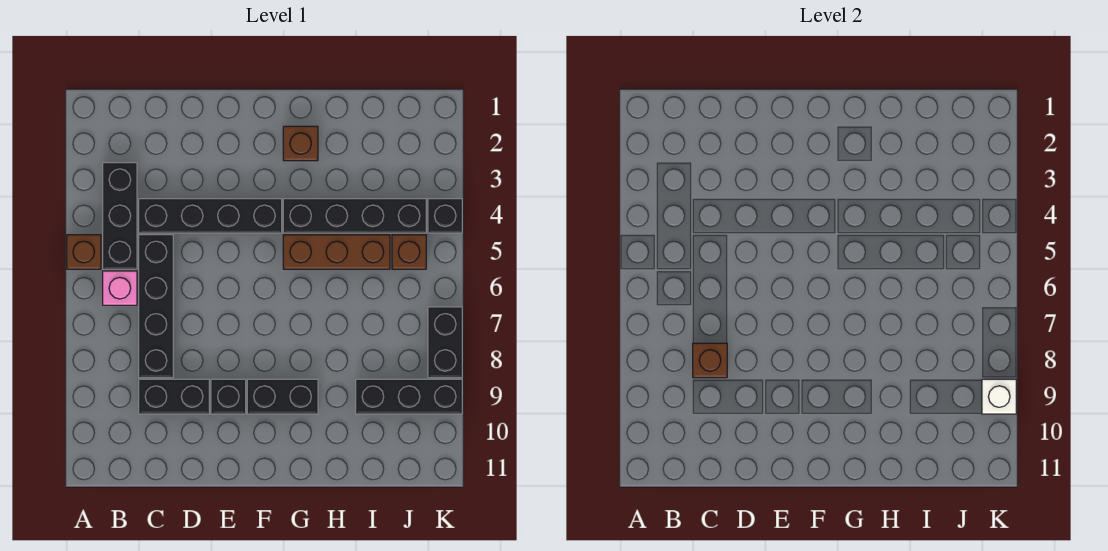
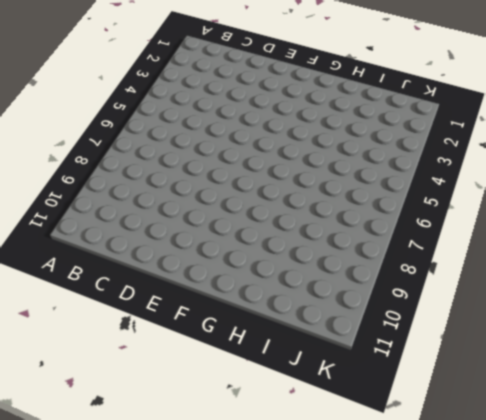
none -> brown brick A5 level 1
none -> black brick B3:B5 level 1
none -> pink brick B6 level 1

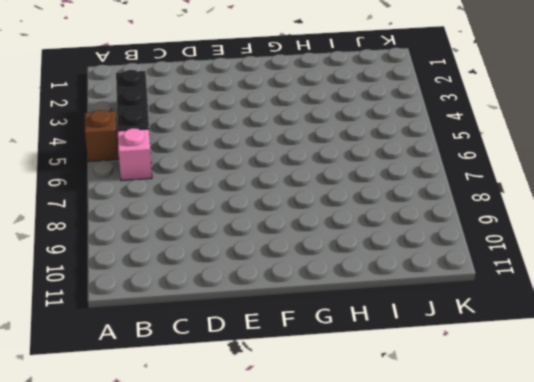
none -> black brick C4:F4 level 1
none -> black brick C5:C8 level 1
none -> black brick C9:D9 level 1

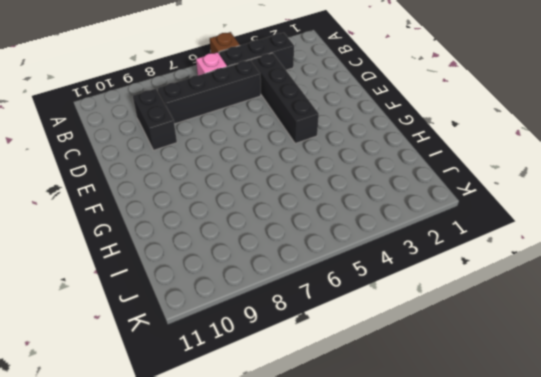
none -> black brick E9 level 1
none -> black brick F9:G9 level 1
none -> brown brick G2 level 1

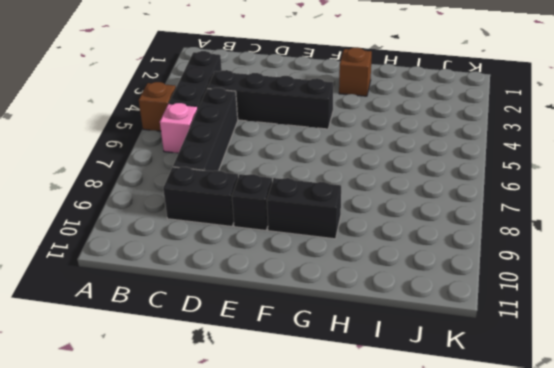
none -> black brick G4:J4 level 1
none -> brown brick G5:I5 level 1
none -> black brick I9:K9 level 1

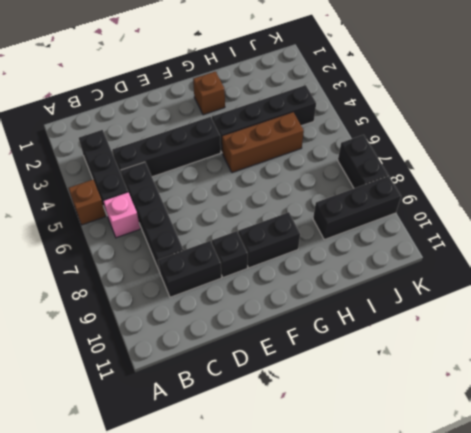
none -> brown brick J5 level 1
none -> black brick K4 level 1
none -> brown brick C8 level 2

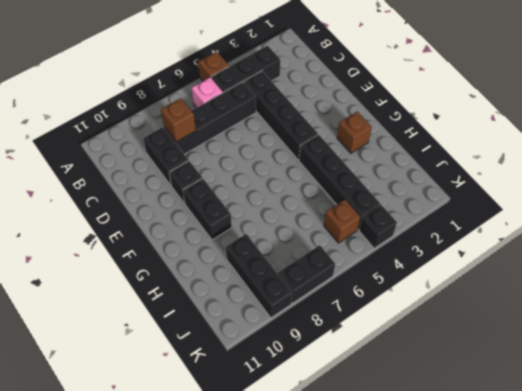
none -> brown brick G5:I5 level 1
none -> white brick K9 level 2

